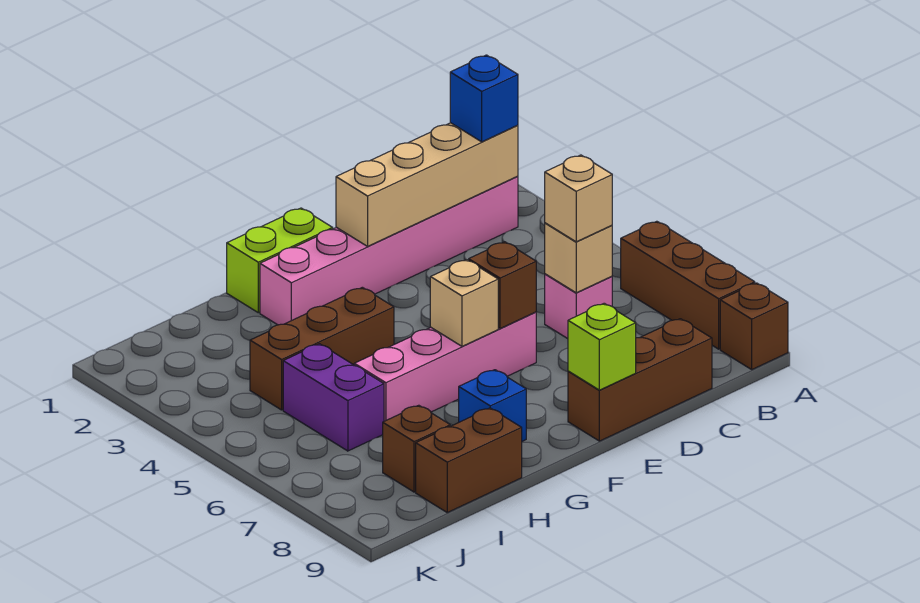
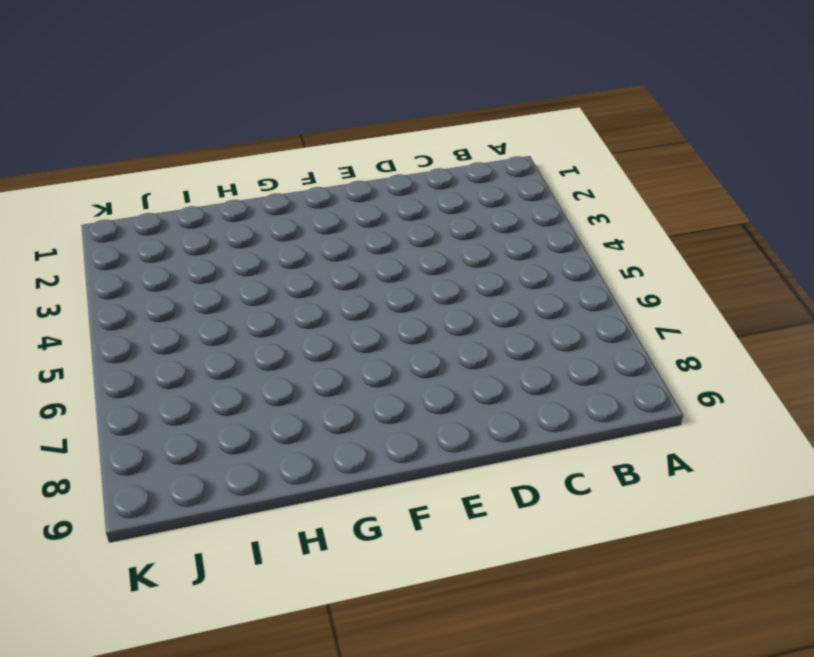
none -> brown brick A6:A8 level 1
none -> brown brick A9 level 1
none -> pink brick B2:G2 level 1

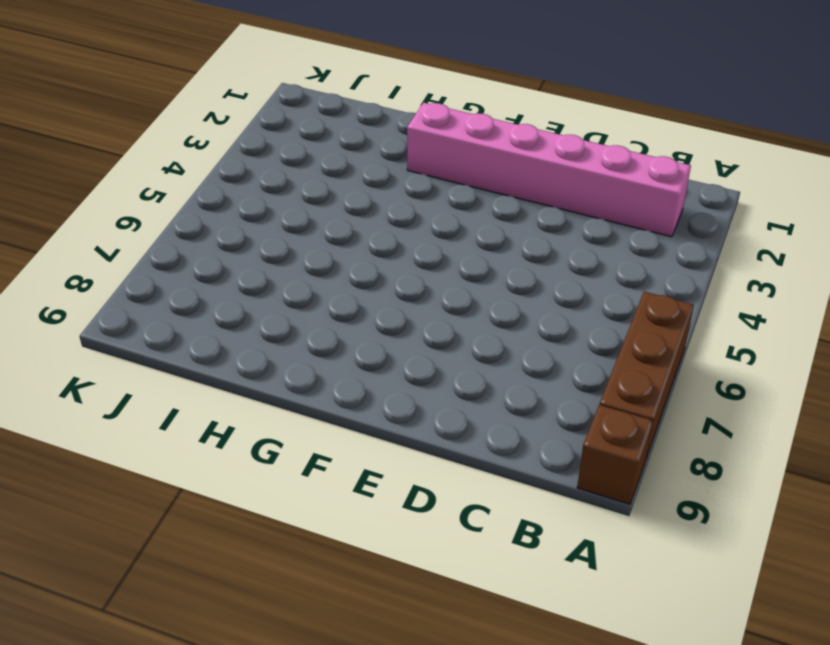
none -> pink brick C6 level 1
none -> brown brick C9:E9 level 1
none -> pink brick E6:H6 level 1

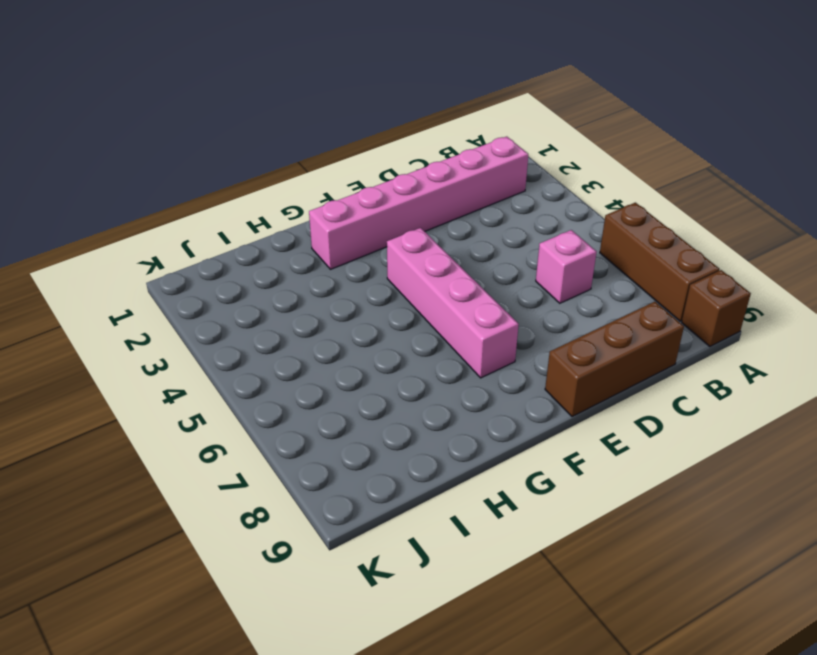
pink brick F4:F7 level 1 -> pink brick E6:H6 level 1
none -> lime brick F1:G1 level 1
none -> brown brick G4:I4 level 1
none -> blue brick G8 level 1

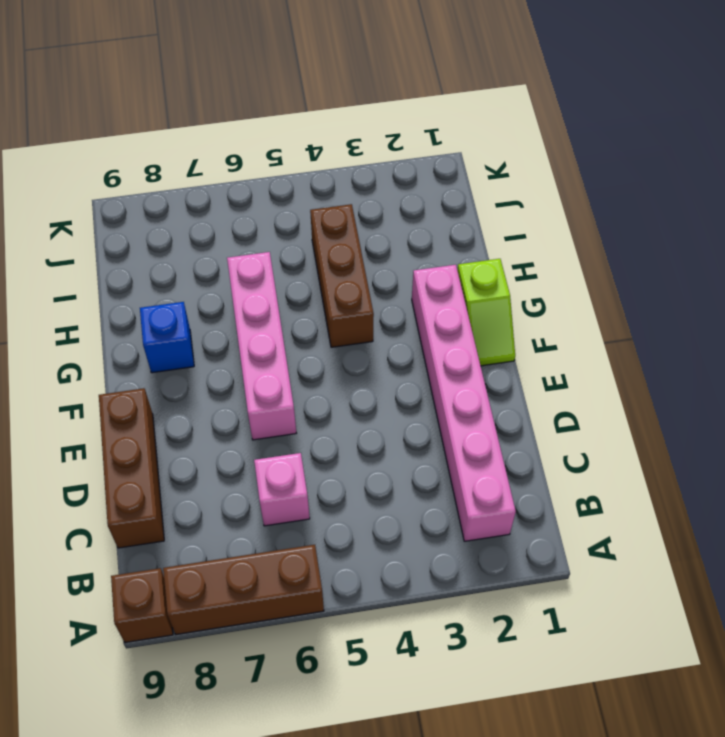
lime slope F1:G1 level 1 top G -> lime brick F1:G1 level 1
none -> brown brick H9:I9 level 1
none -> purple brick I5:I6 level 1
none -> brown brick I8 level 1

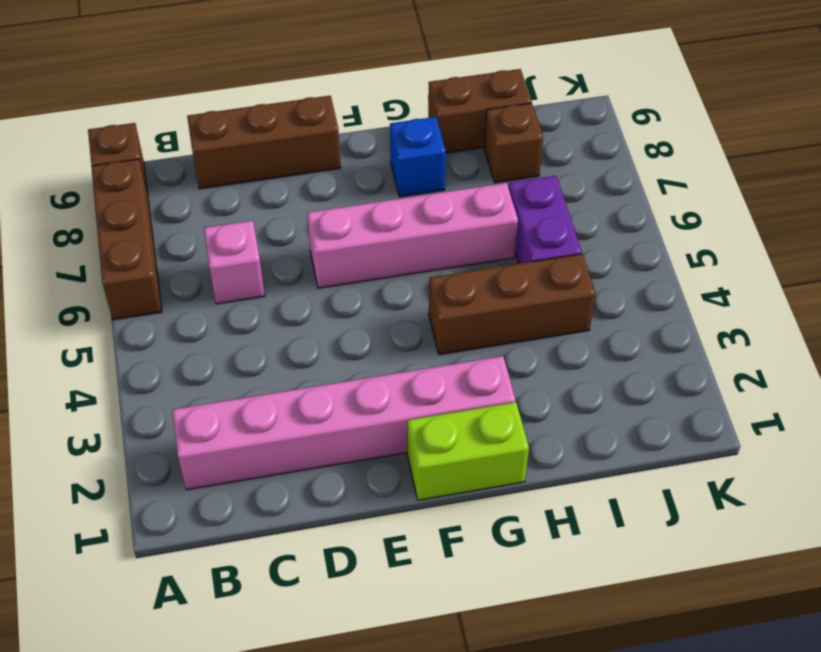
none -> tan brick B2:E2 level 2
none -> tan brick C6 level 2
none -> brown brick E6 level 2

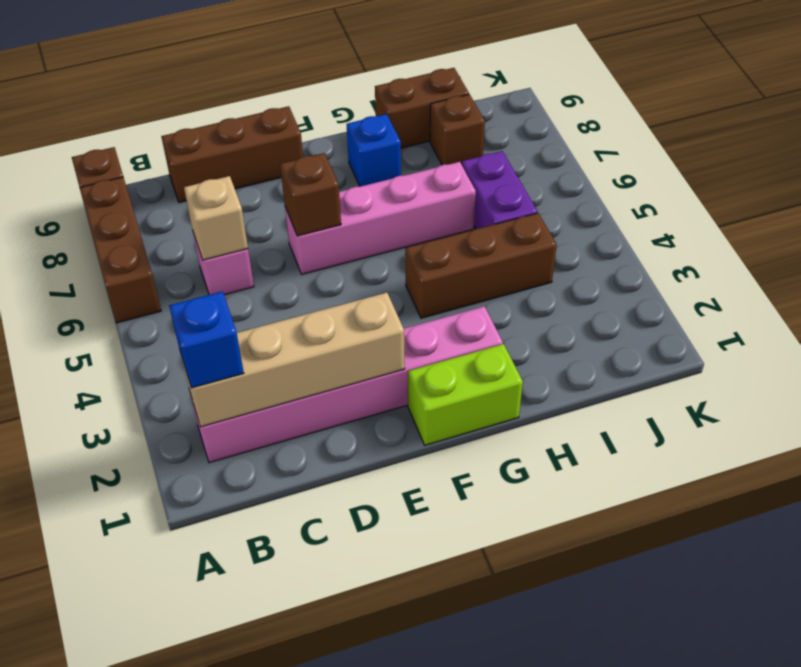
none -> lime brick E9 level 2
none -> tan brick F6 level 2
none -> tan brick C6 level 3

